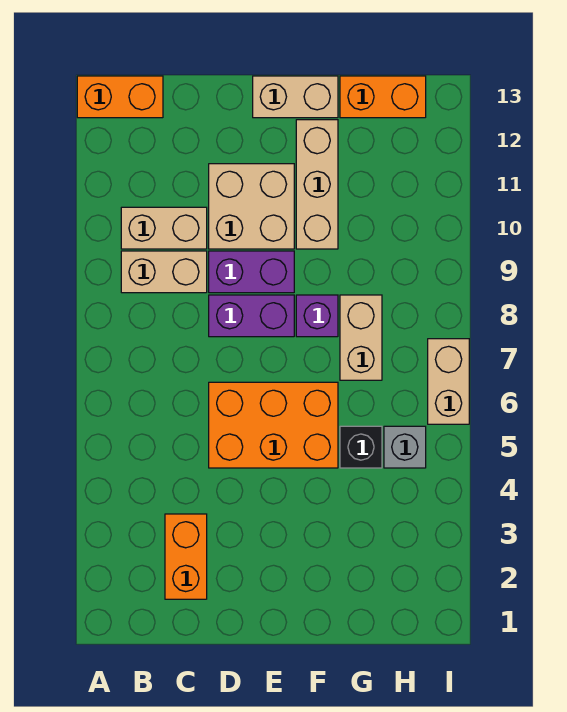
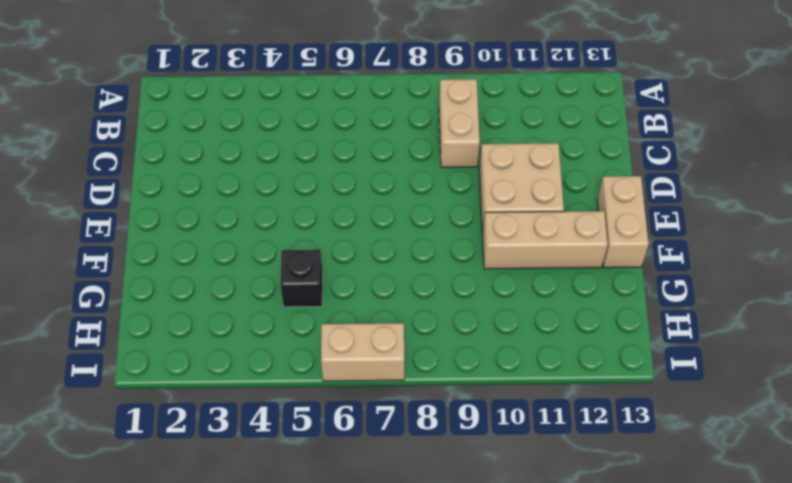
none -> orange brick A13:B13 level 1
none -> tan brick B10:C10 level 1
none -> orange brick C2:C3 level 1

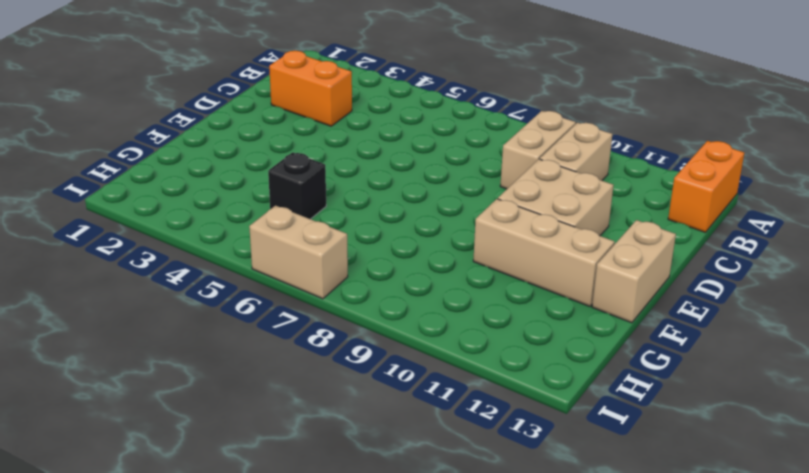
none -> orange brick D5:F6 level 1
none -> purple brick D8:E8 level 1
none -> purple brick D9:E9 level 1

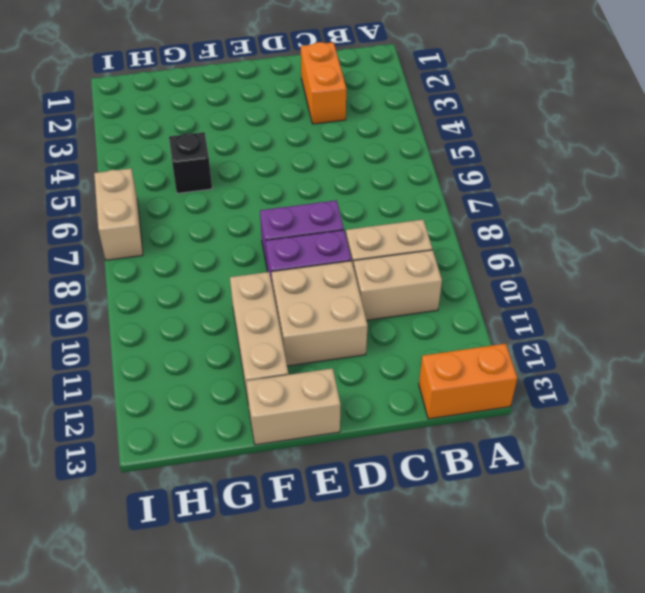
none -> orange brick D5:F6 level 1
none -> purple brick F8 level 1
none -> tan brick G7:G8 level 1

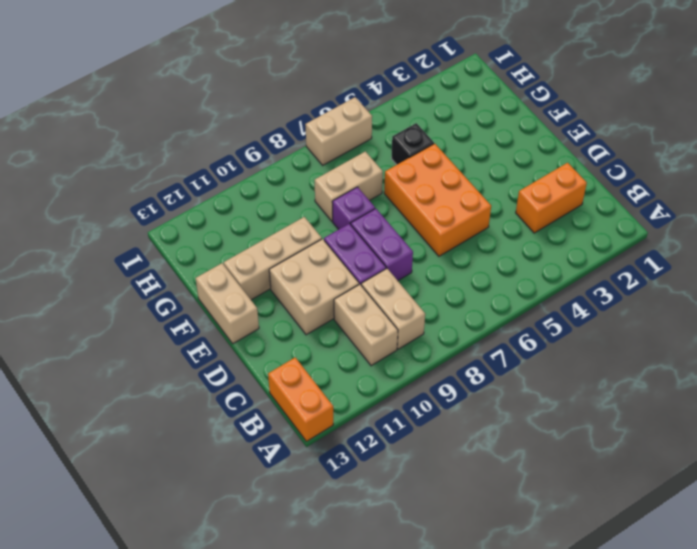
none -> orange brick G13:H13 level 1
none -> grey brick H5 level 1

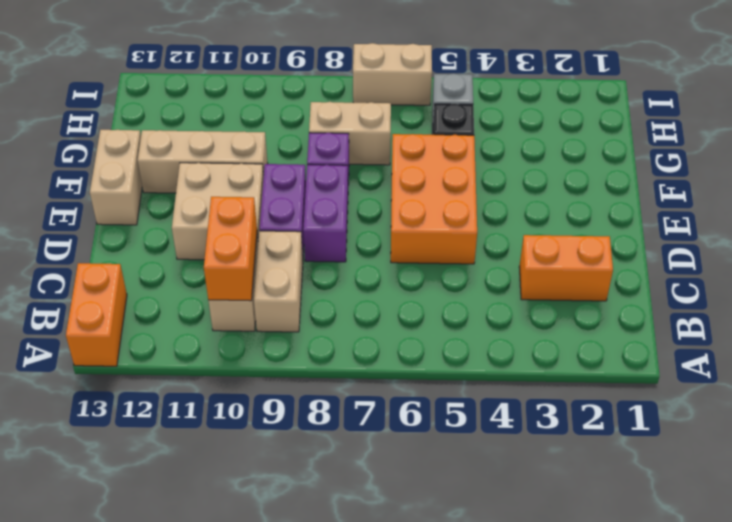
orange brick B10:C10 level 2 -> orange brick G13:H13 level 1

